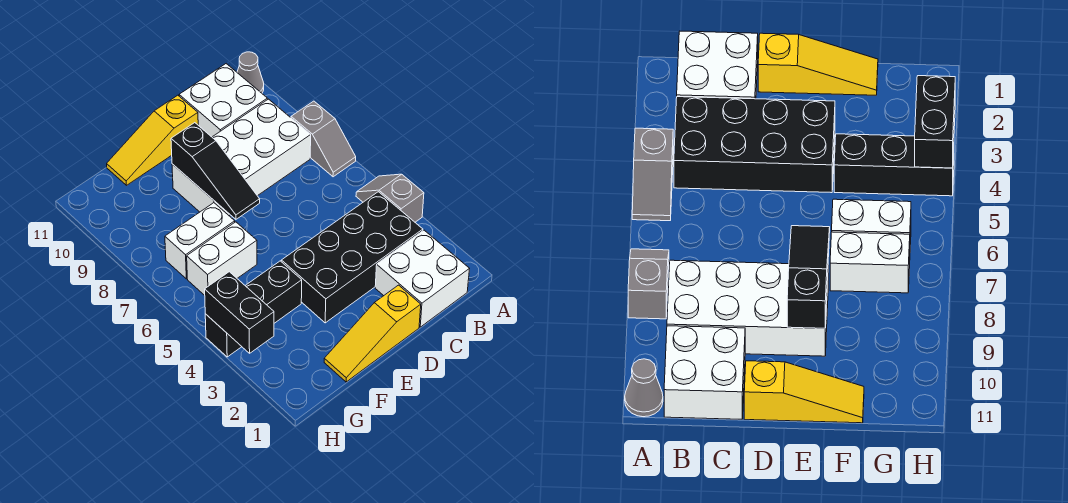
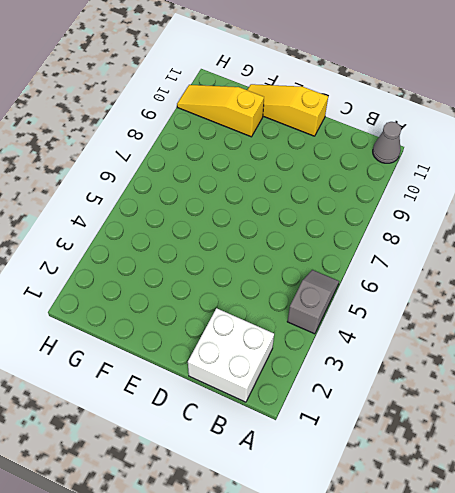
yellow slope F10:H10 level 1 top F -> yellow slope D1:F1 level 1 top D
none -> grey slope A7:A8 level 1 top 8
none -> black brick B3:E4 level 1
none -> white brick B8:E9 level 1

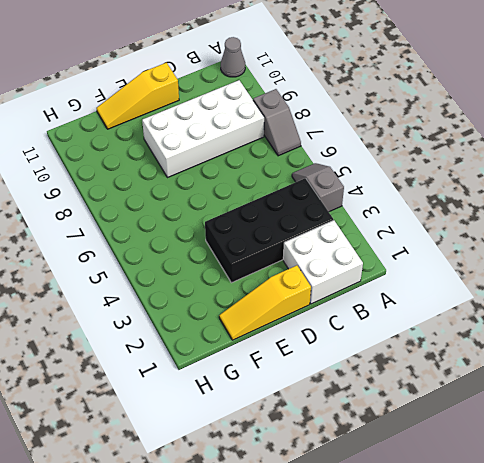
none -> white brick B10:C11 level 1
none -> black brick F4:H4 level 1
none -> white brick F6:G6 level 1

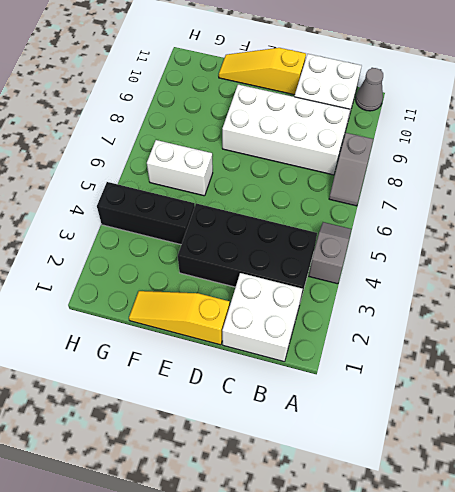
none -> white brick F7:G7 level 1
none -> black slope E7:E9 level 2 top 9
none -> black brick H3:H4 level 2

